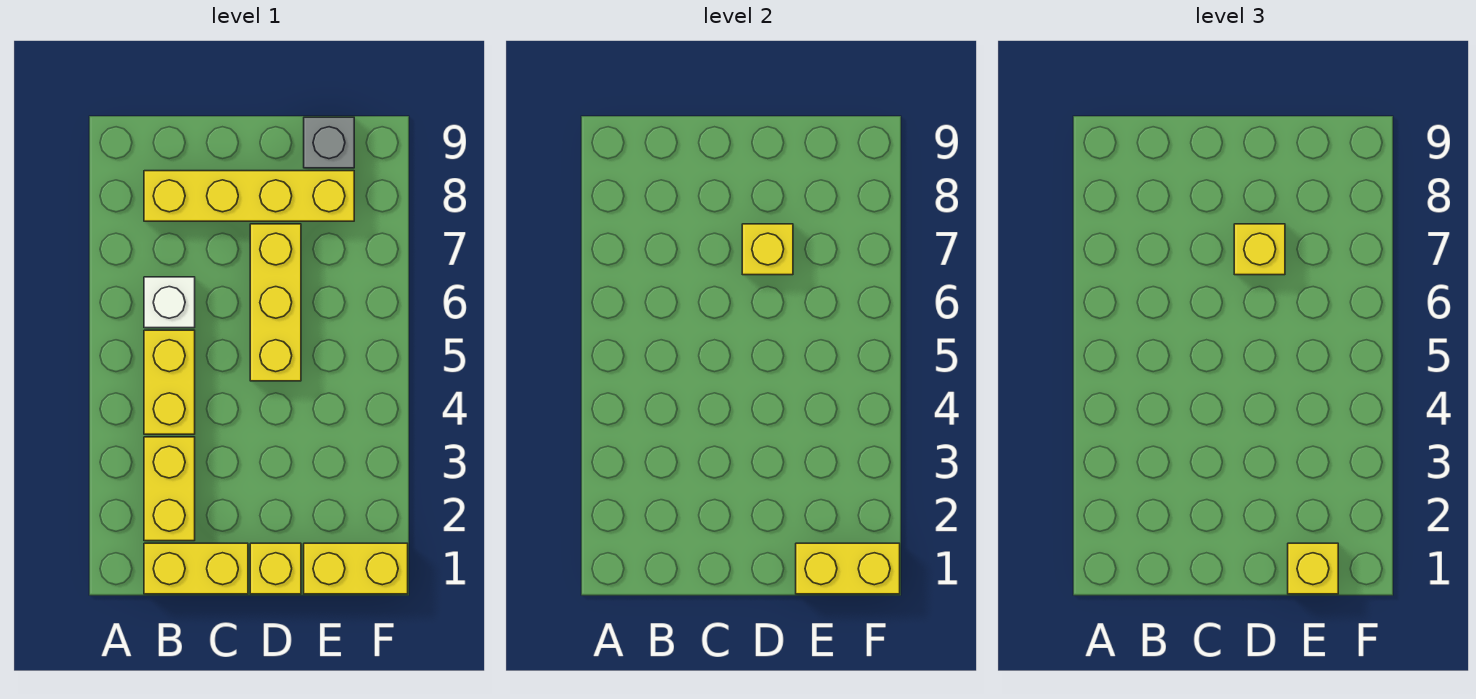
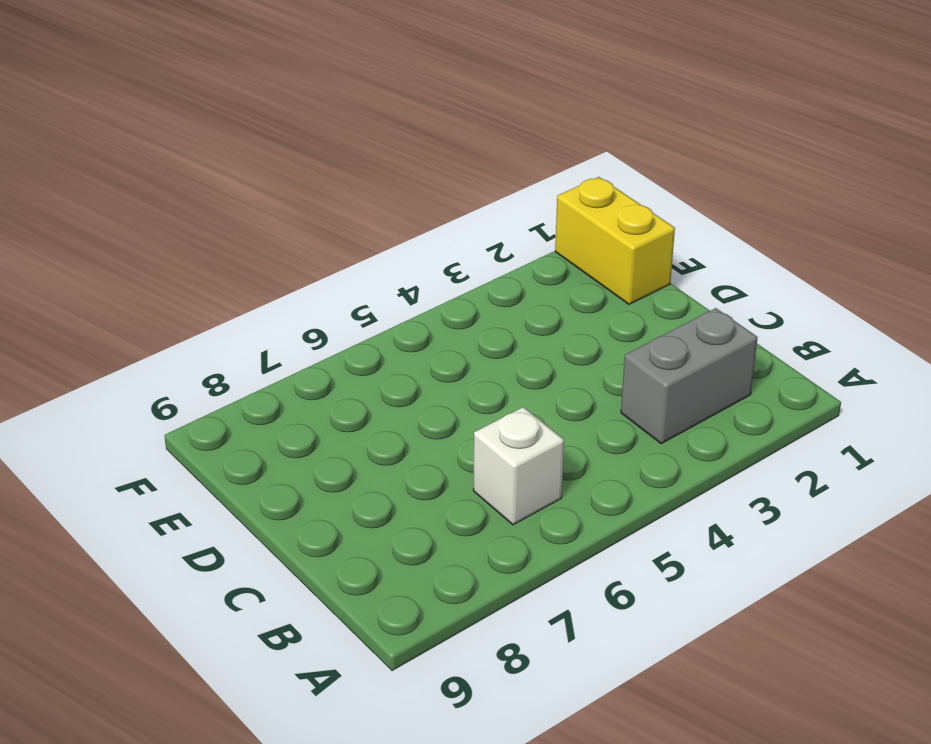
grey brick B2:B3 level 1 -> yellow brick B2:B3 level 1
none -> yellow brick B1:C1 level 1
none -> yellow brick B4:B5 level 1
none -> yellow brick B8:E8 level 1

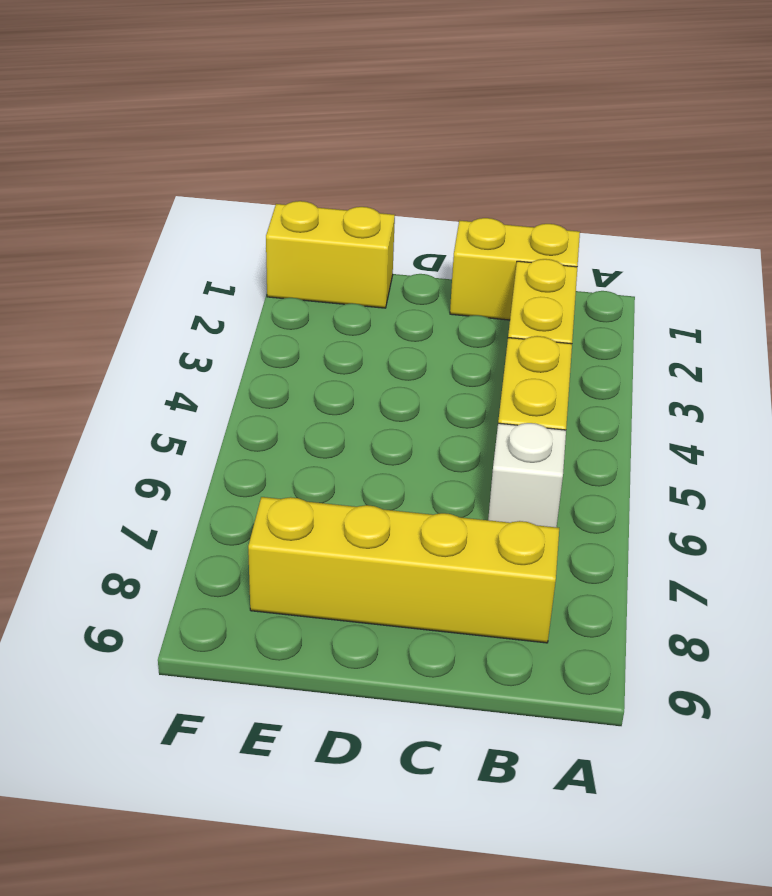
none -> yellow brick D1 level 1
none -> yellow brick D5:D7 level 1
none -> grey brick E9 level 1

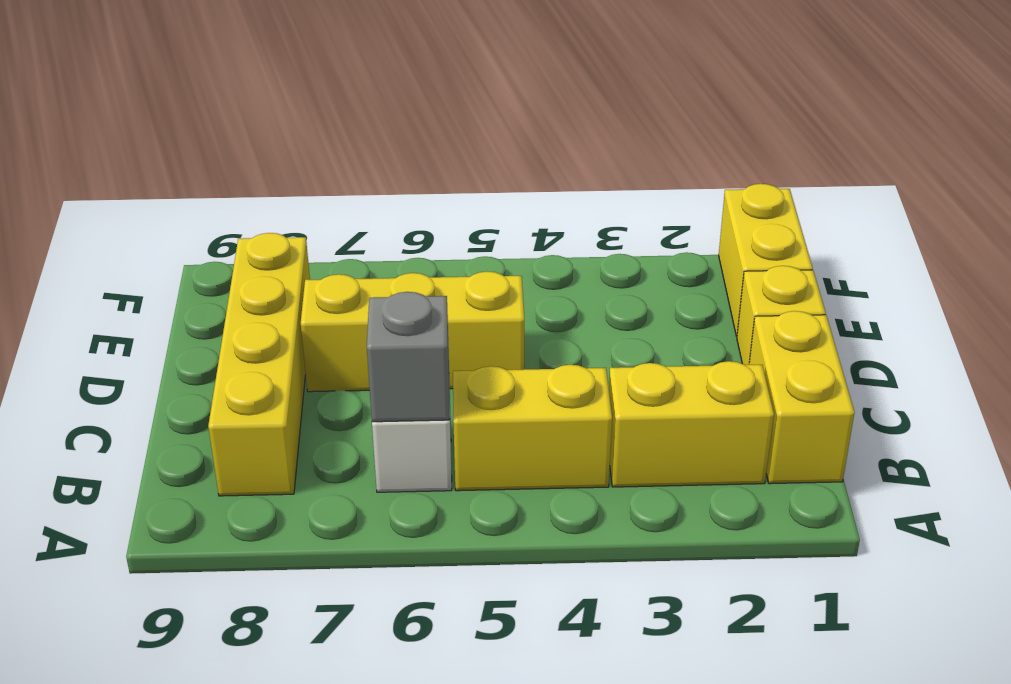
grey brick B6 level 2 -> grey brick E9 level 1
none -> yellow brick D7 level 2
none -> yellow brick E1:F1 level 2
none -> yellow brick D7 level 3

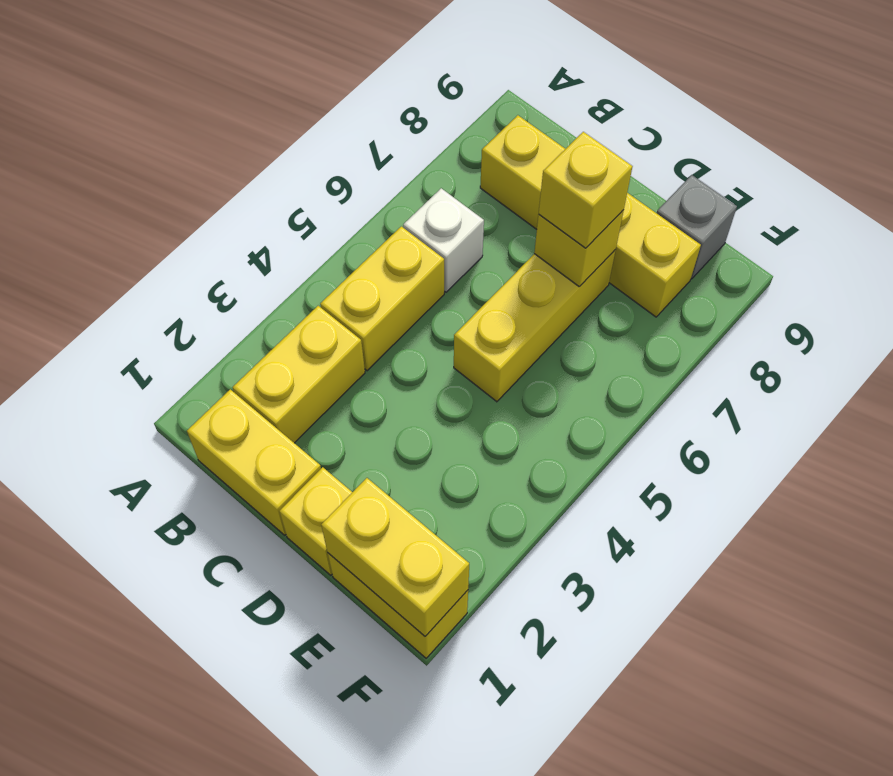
none -> yellow brick E1 level 3

